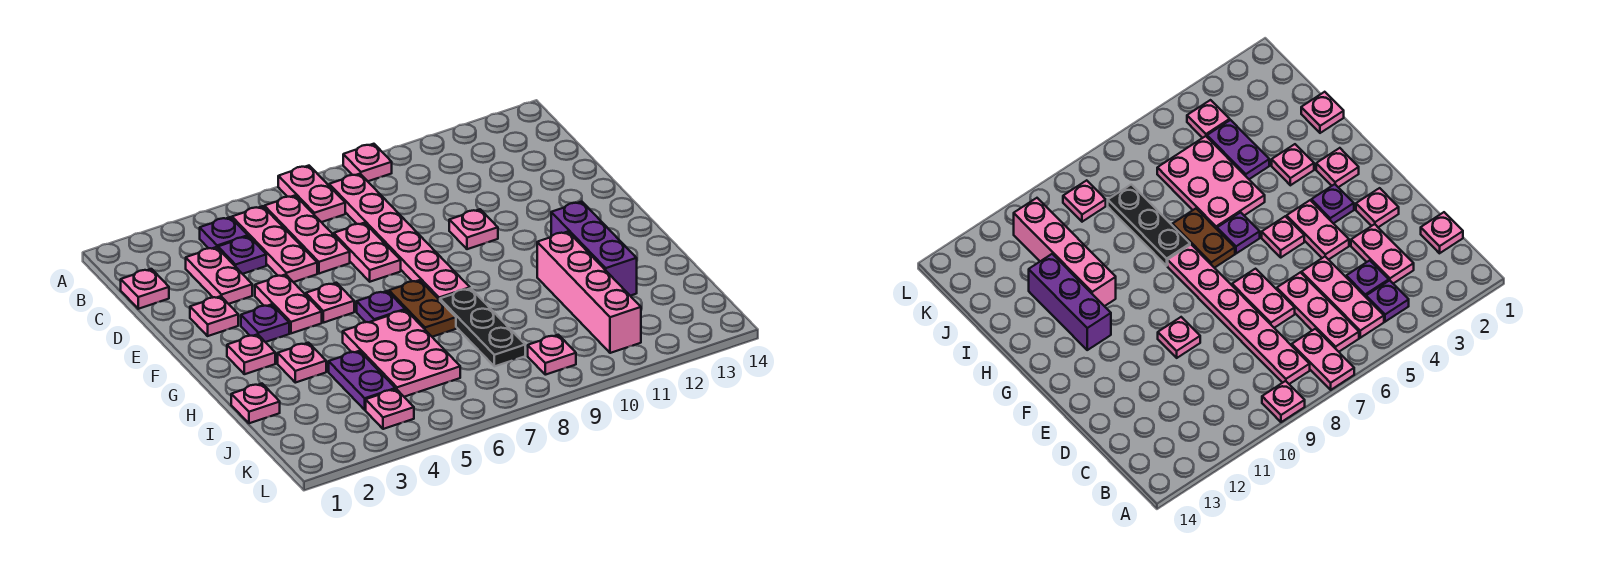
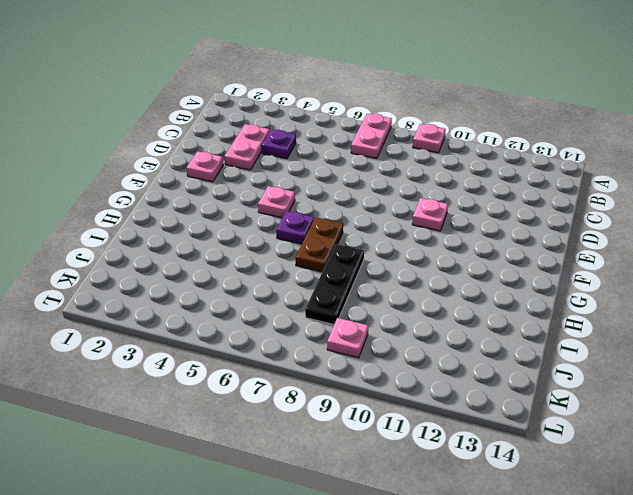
none -> purple plate B4 level 1
none -> pink plate B5:D5 level 1
none -> pink plate B6:D6 level 1

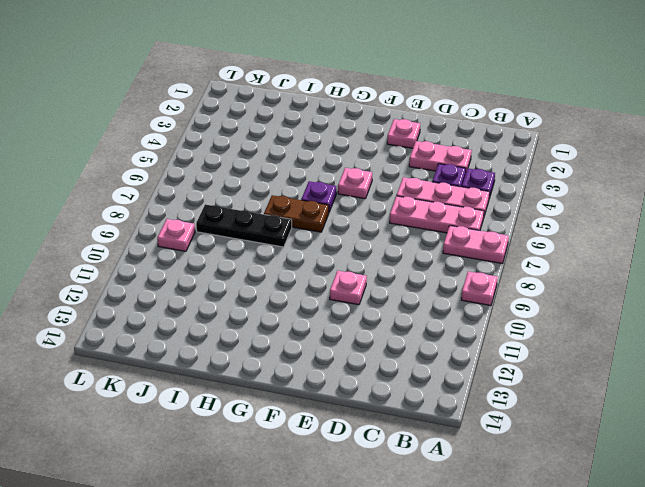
none -> pink plate B8:G8 level 1
none -> pink plate C1 level 1
none -> pink plate D7:E7 level 1

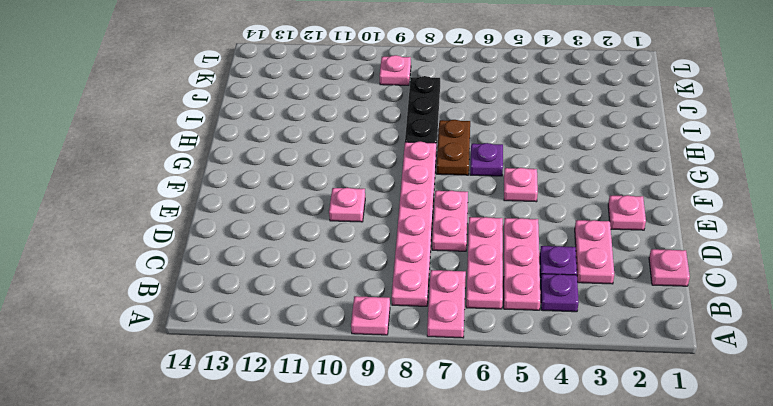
none -> pink plate E4:F4 level 1
none -> purple plate F3 level 1
none -> pink plate G2 level 1

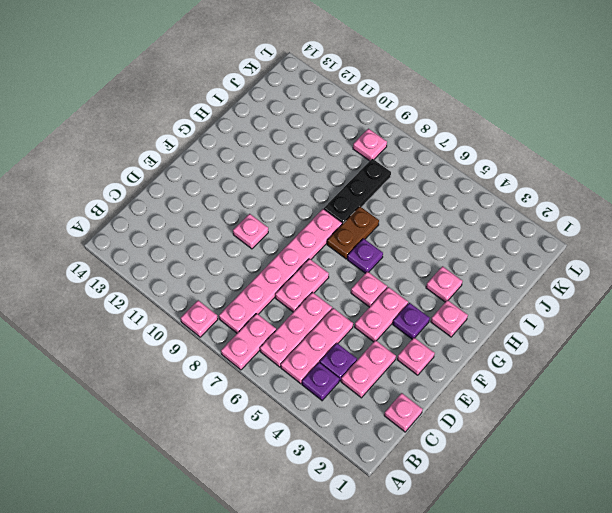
none -> purple brick G12:I12 level 1
none -> pink plate H5:J6 level 1
none -> pink brick H11:K11 level 1

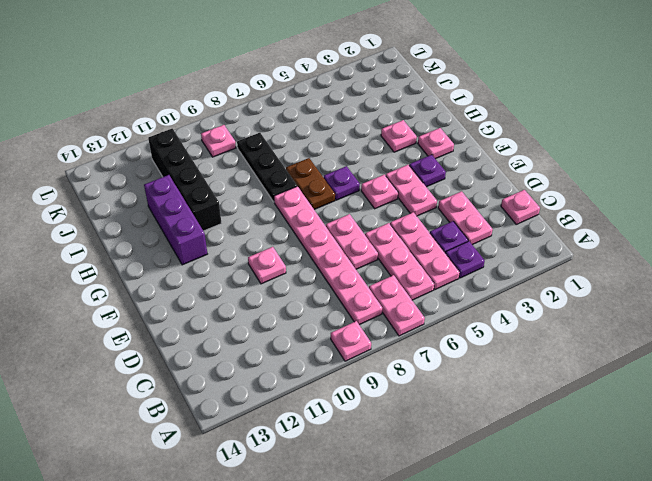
black brick H11:K11 level 1 -> pink brick H11:K11 level 1
none -> pink plate E2 level 1
none -> pink plate H5:J6 level 1
none -> pink plate I1 level 1

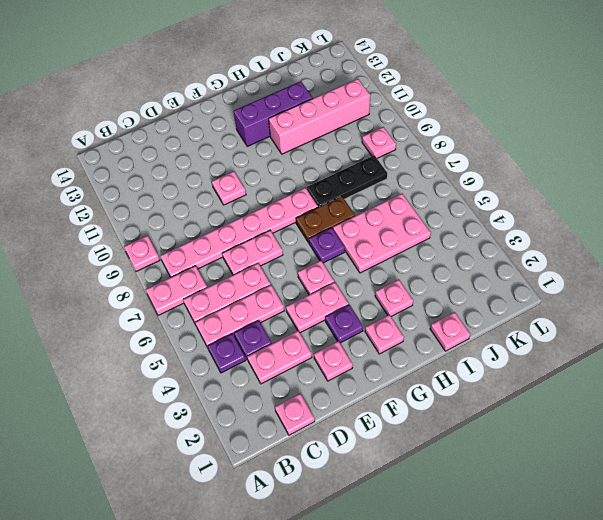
none -> purple plate I4:J4 level 1
none -> pink plate K4 level 1

